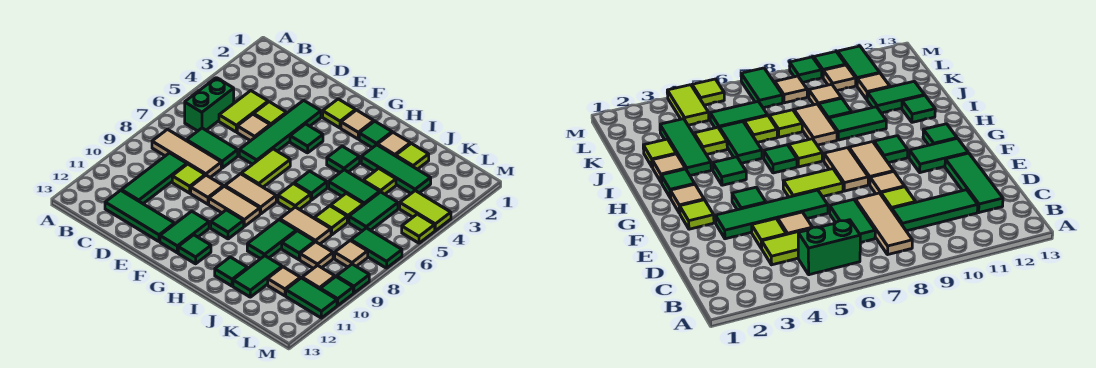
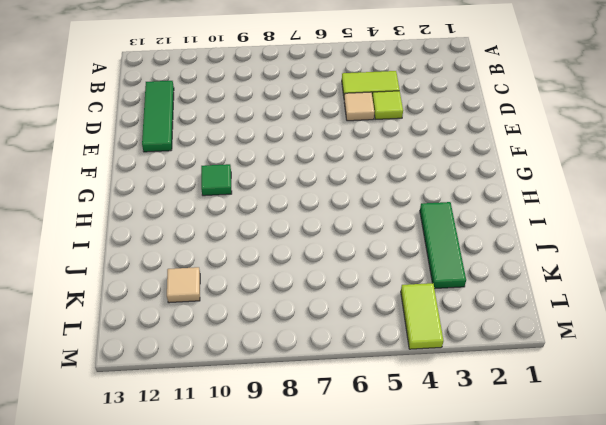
none -> green brick B5:B6 level 1
none -> tan tile B8:D8 level 1
none -> green tile C7:D7 level 1
none -> green tile C9:C11 level 1

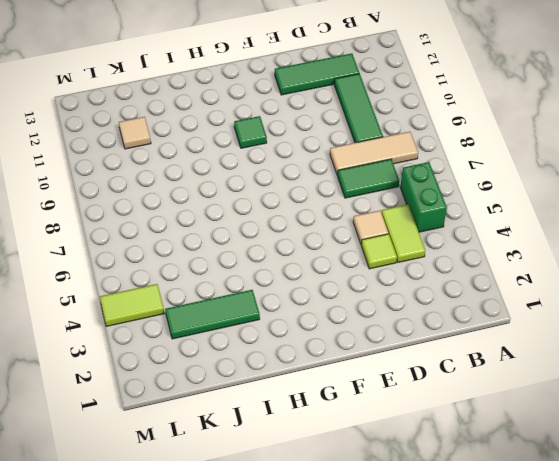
none -> lime tile D9 level 1
none -> green tile E3:E6 level 1
none -> tan tile E9 level 1
none -> lime tile F2 level 1

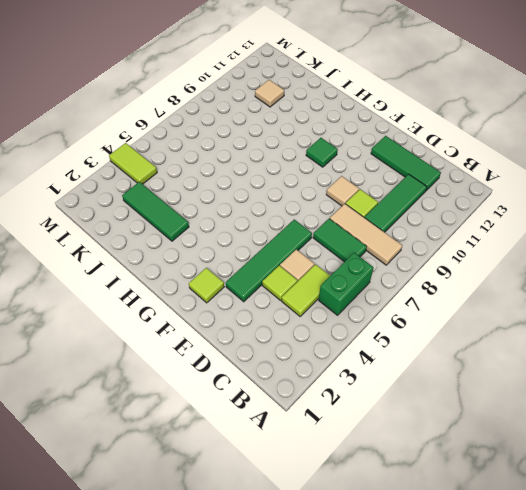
none -> green tile F4 level 1
none -> lime tile F6:F7 level 1
none -> tan tile F8:G8 level 1
none -> tan tile F9:G9 level 1

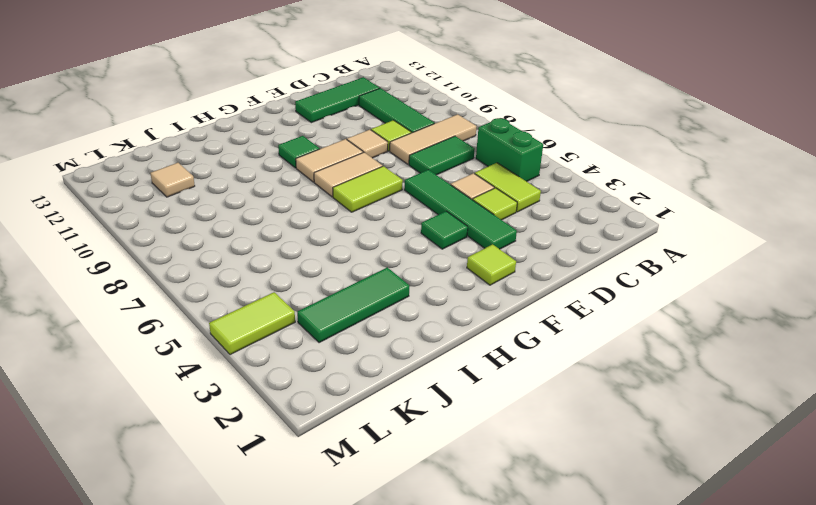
lime tile F7:G7 level 1 -> lime tile F6:F7 level 1
none -> green tile F11:F12 level 1
none -> tan tile G2 level 1
none -> green tile G12 level 1
none -> green tile H2 level 1

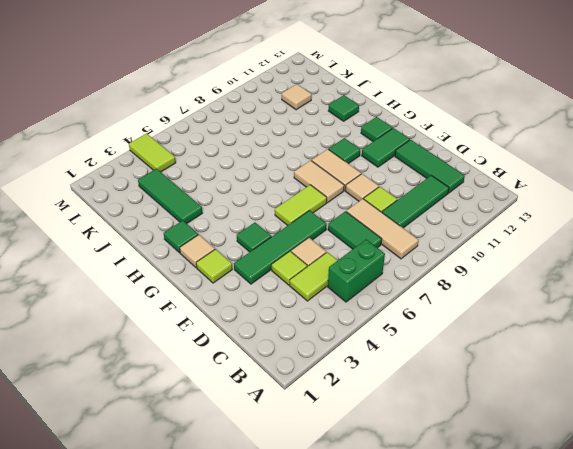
none -> green tile H4 level 1
none -> green tile H6 level 1
none -> lime tile H7 level 1
none -> tan tile I2 level 1

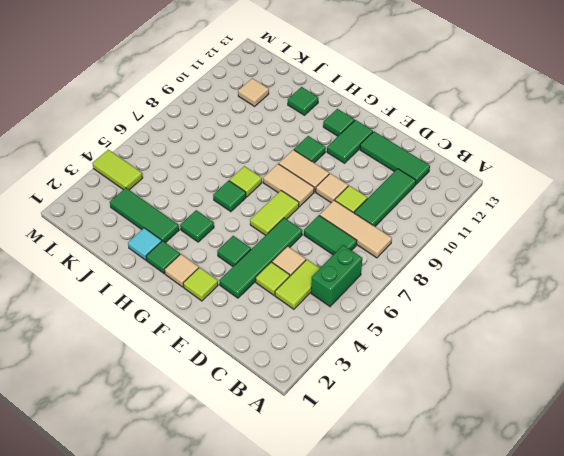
cyan tile I2 level 1 -> tan tile I2 level 1
none -> green tile I5:J5 level 1
none -> tan tile I8:J8 level 1
none -> green tile I9:I10 level 1
none -> lime tile J2 level 1

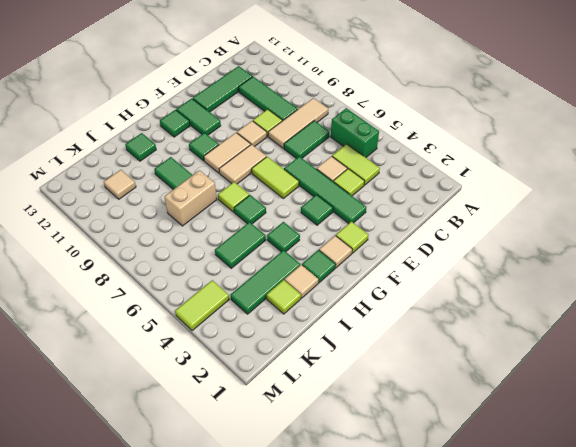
tan brick I8:J8 level 1 -> tan tile I8:J8 level 1
none -> lime tile J4 level 1
none -> lime tile J6 level 1
none -> lime tile J7 level 1
none -> green tile J9 level 1

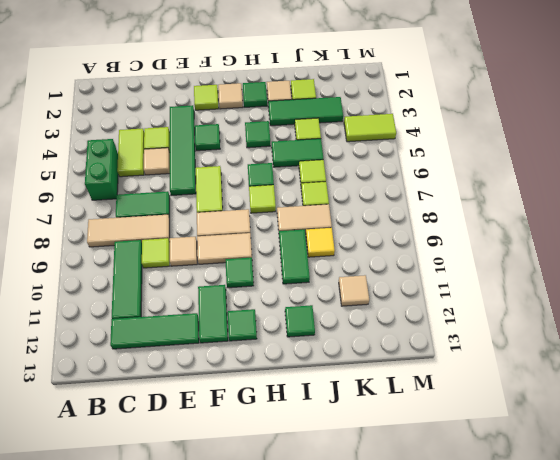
yellow tile J9 level 1 -> green tile J9 level 1
none -> green tile J11:J12 level 1
none -> green tile K5:K6 level 1
none -> tan tile K9 level 1
none -> green tile L7:M7 level 1

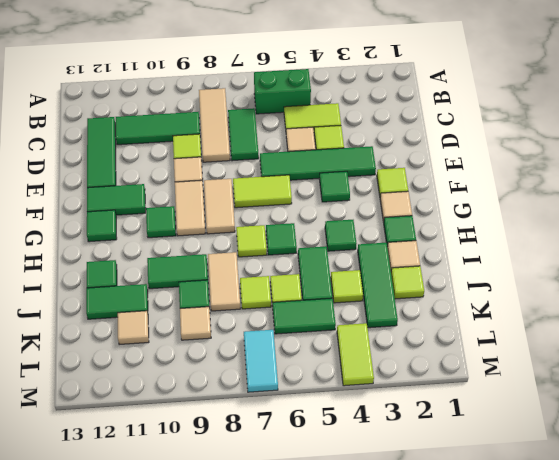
cyan tile L7:M7 level 1 -> green tile L7:M7 level 1
none -> tan tile L8 level 1
none -> tan tile L10 level 1
none -> green tile L11:M11 level 1
none -> lime tile M5 level 1

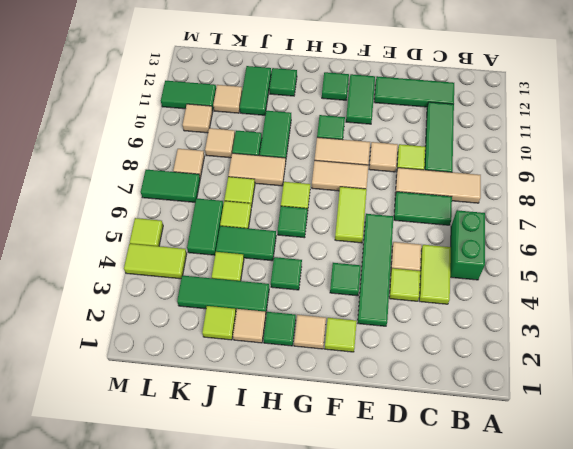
none -> green tile M9 level 1
none -> green tile M10 level 1

